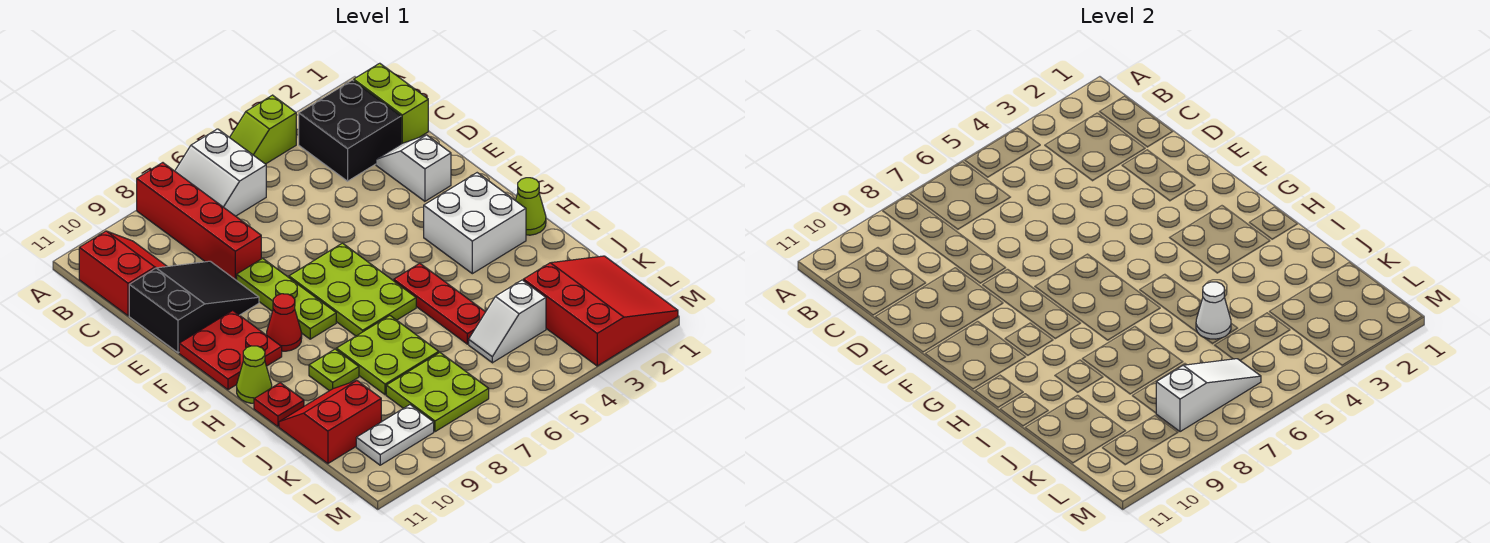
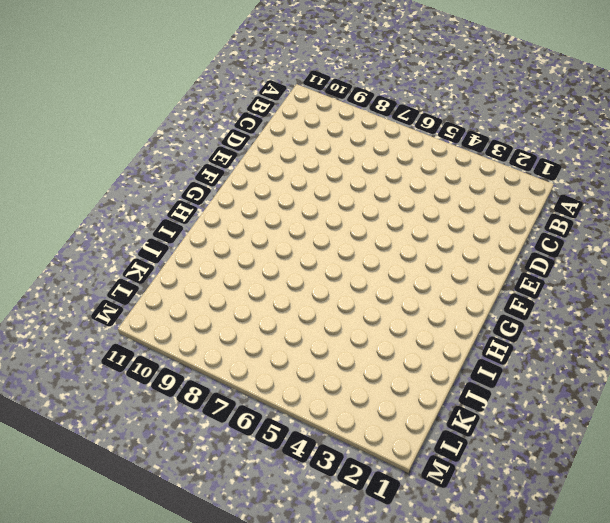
none -> lime slope A4:A5 level 1 top 4
none -> white slope A6:B7 level 1 top 6
none -> red brick A8:D8 level 1

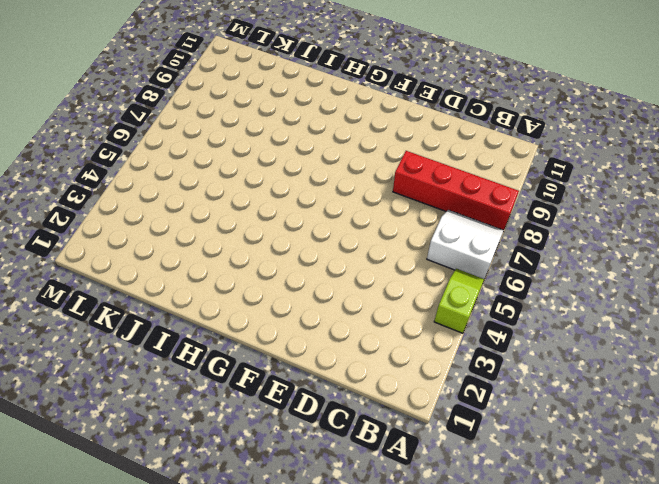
none -> lime brick B1:C1 level 1
none -> black brick B2:C3 level 1
none -> red slope B10:C11 level 1 top 11

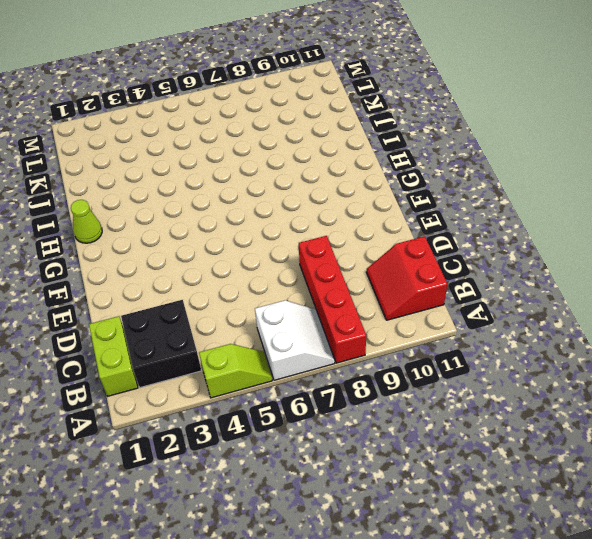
none -> white slope D2:E2 level 1 top E
none -> black slope D9:E11 level 1 top 11
none -> lime plate E8:G8 level 1

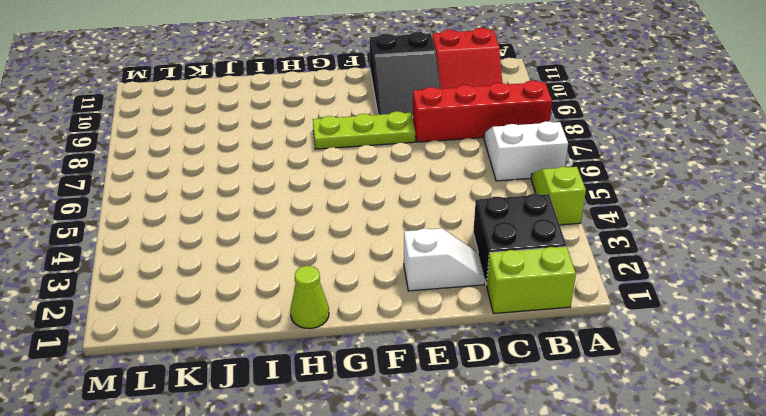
none -> lime plate F6:H7 level 1
none -> red plate F10:G11 level 1
none -> white brick G2:H3 level 1

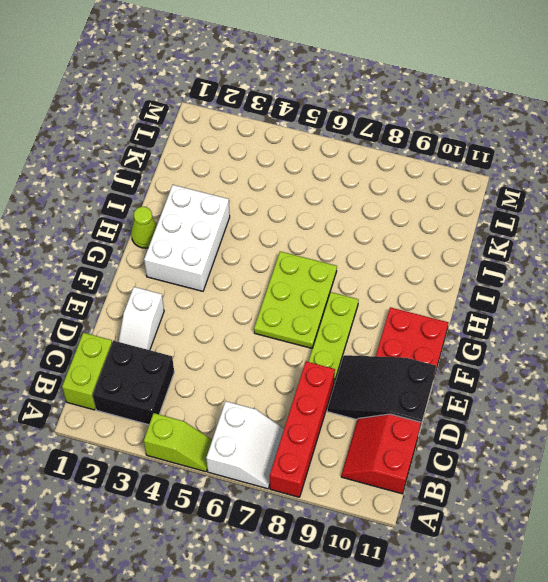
white brick G2:I3 level 1 -> white brick G2:H3 level 1
none -> red cone G9 level 1
none -> red plate H5:J5 level 1
none -> lime cone H11 level 1

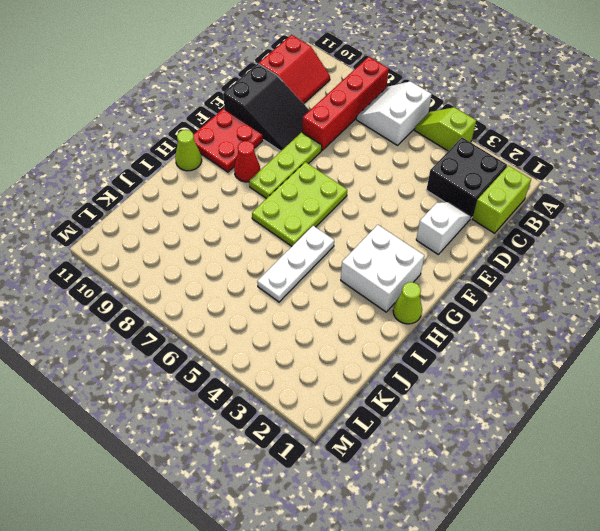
white plate H5:J5 level 1 -> red plate H5:J5 level 1
none -> lime plate I7:J8 level 1
none -> lime plate I9 level 1
none -> red plate I11 level 1

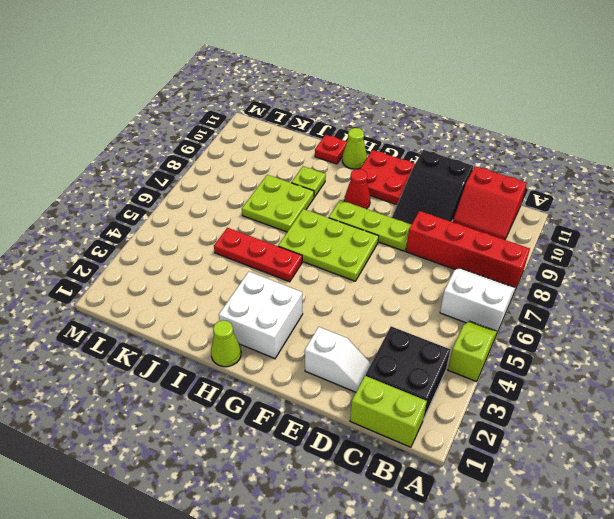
none -> red slope J10:K11 level 1 top K
none -> red slope K1:M3 level 1 top 3
none -> white slope K4:K5 level 1 top 4

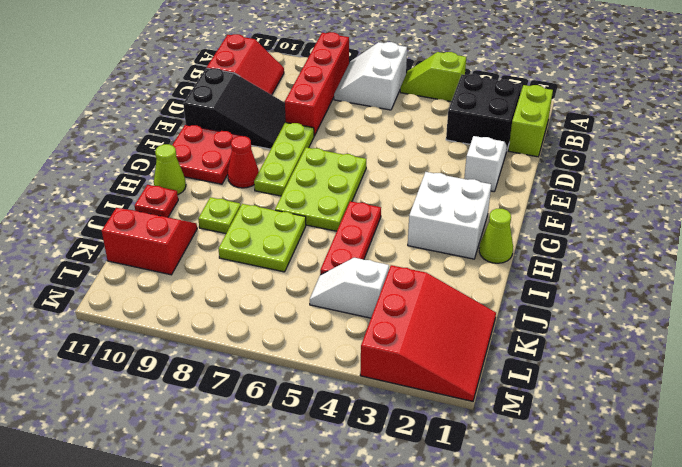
none -> lime plate K7:L8 level 1
none -> white plate L9:L10 level 1
none -> white cone J5 level 2

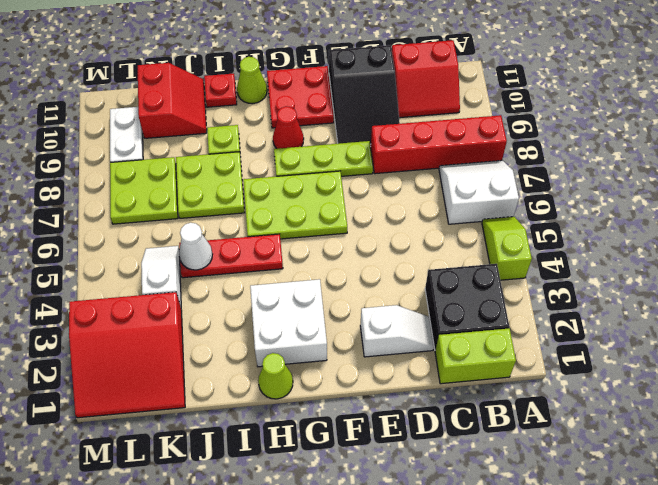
none -> white slope L6:L8 level 2 top 8

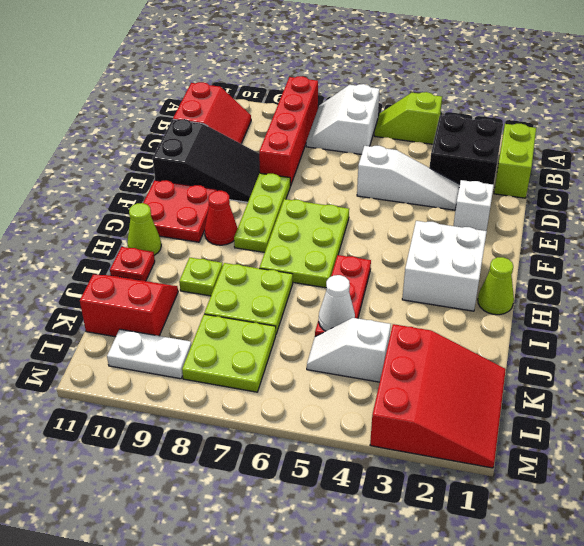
white slope D3:D5 level 1 top 5 -> white slope L6:L8 level 2 top 8

